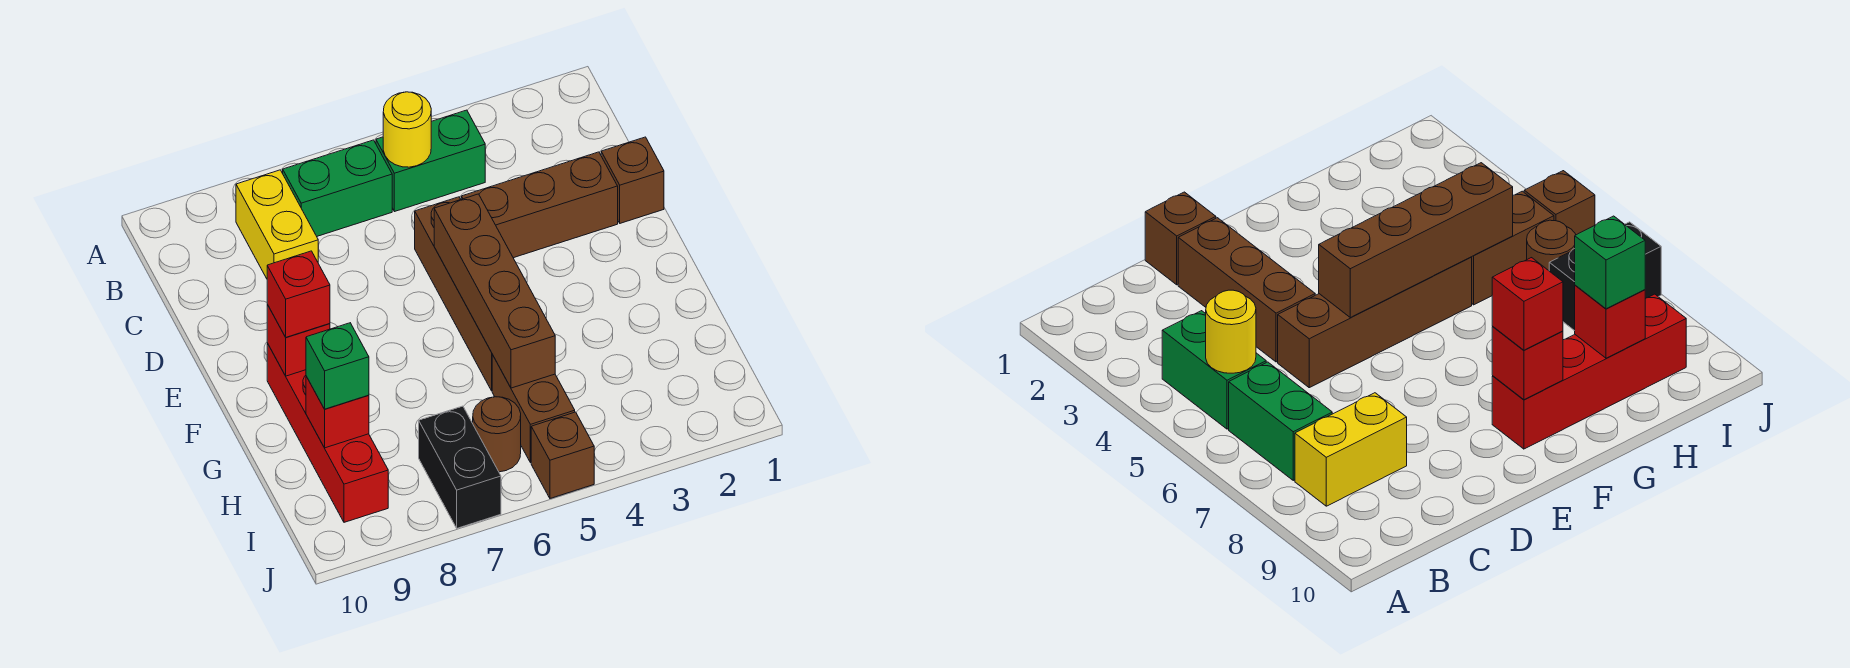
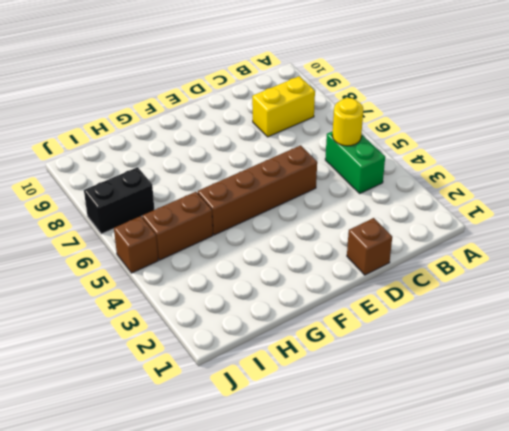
none -> green brick B6:B7 level 1
none -> brown brick D2:D4 level 1
none -> red brick F9:I9 level 1

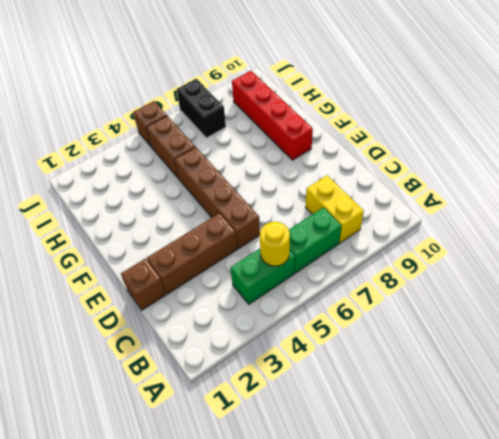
none -> brown round brick I6 level 1
none -> brown brick E5:H5 level 2
none -> red brick F9 level 2

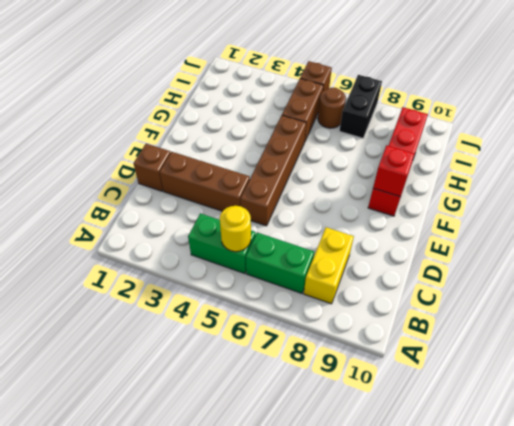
none -> brown brick E5:H5 level 2
none -> red brick H9 level 2
none -> red brick F9 level 3

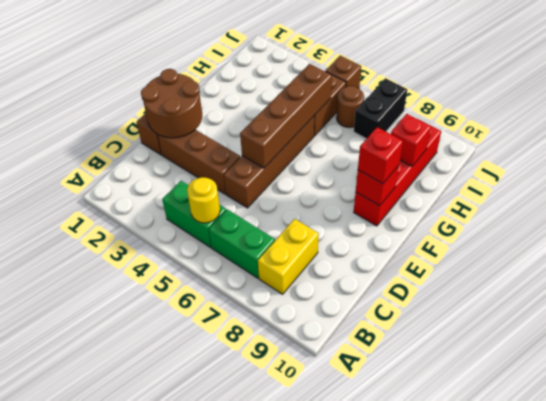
brown round brick D1:E2 level 2 -> none
none -> green brick H9 level 3

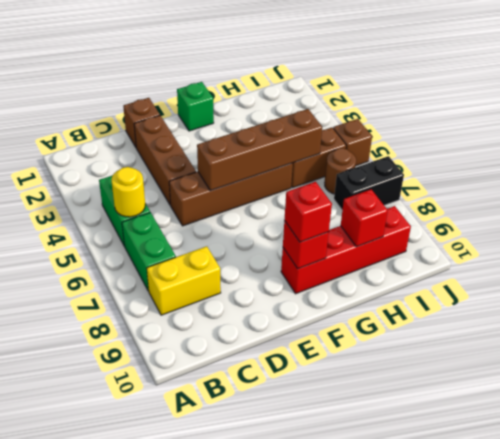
green brick F1 level 1 -> green brick H9 level 3

